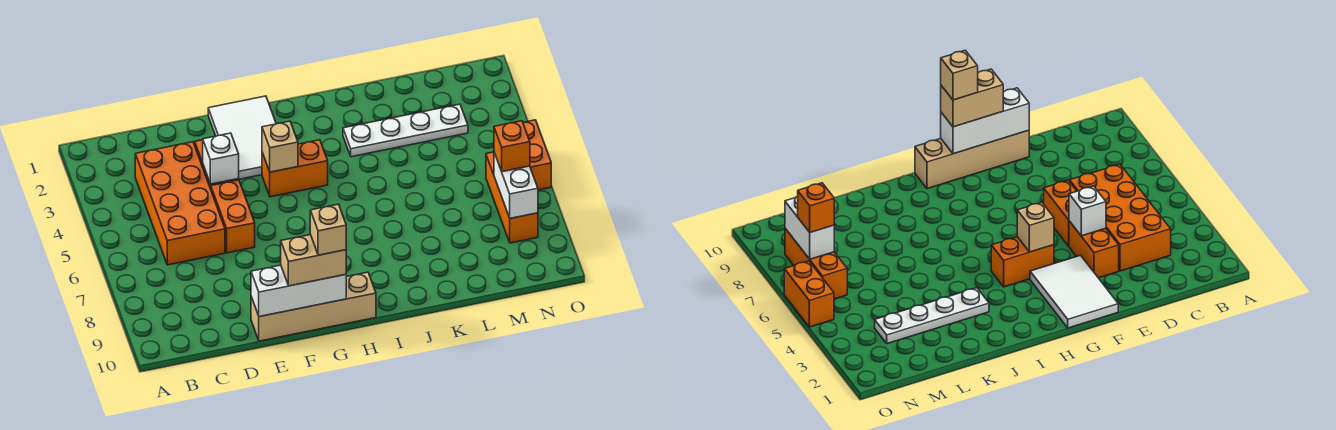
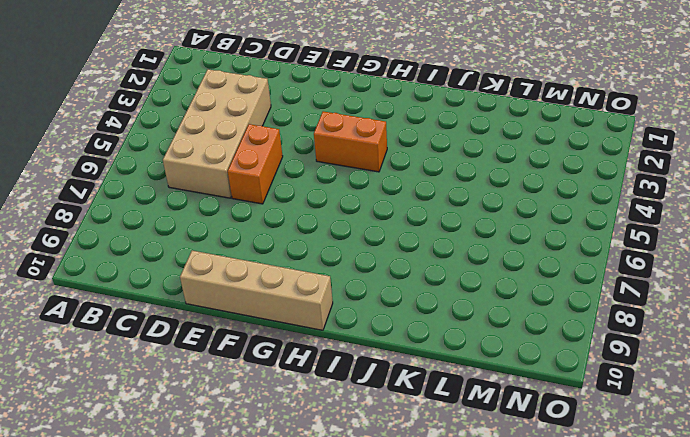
tan brick C3:D6 level 1 -> orange brick C3:D6 level 1
none -> orange brick E3:E4 level 1
none -> white tile F1:G3 level 1
none -> white plate J3:M3 level 1

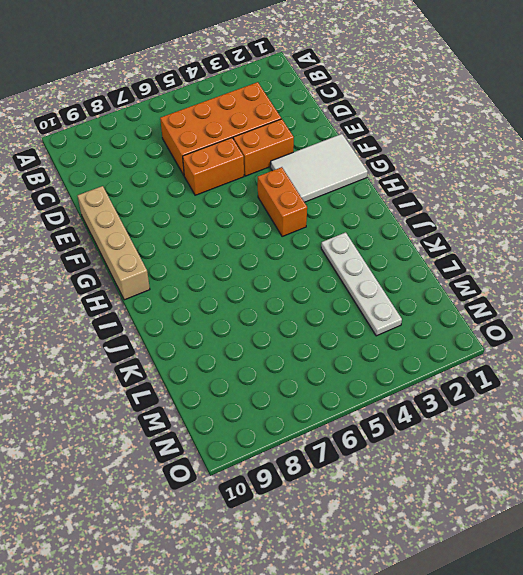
none -> orange brick N6:N8 level 1
none -> orange brick O5:O6 level 1
none -> white brick E4 level 2

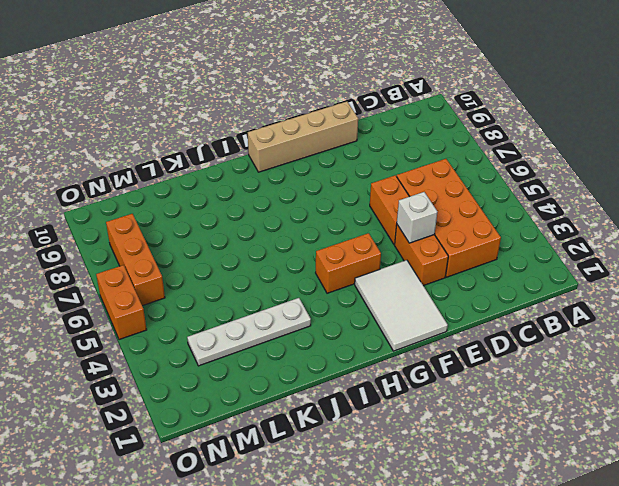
none -> white brick E10:G10 level 2
none -> tan brick G4 level 2
none -> white brick N7:N8 level 2

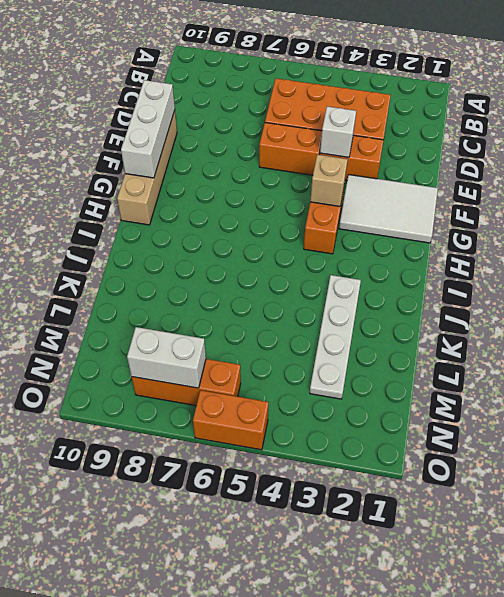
none -> tan brick F10:G10 level 3
none -> orange brick N7 level 3
none -> tan brick G10 level 4

